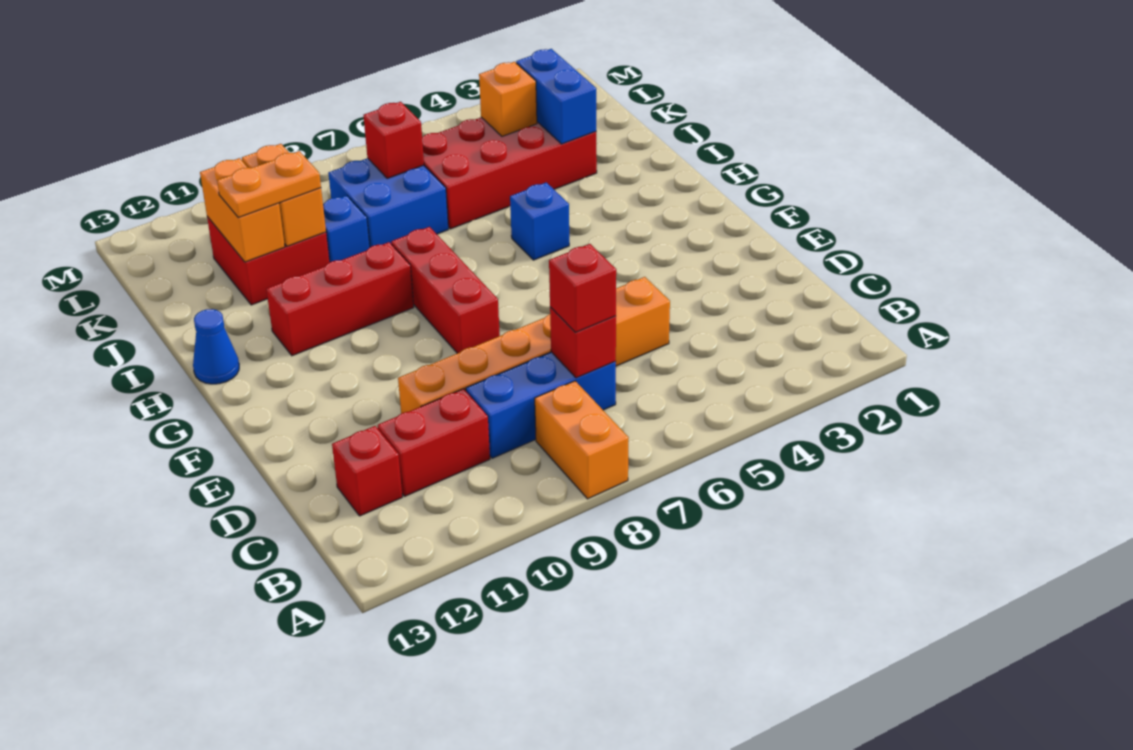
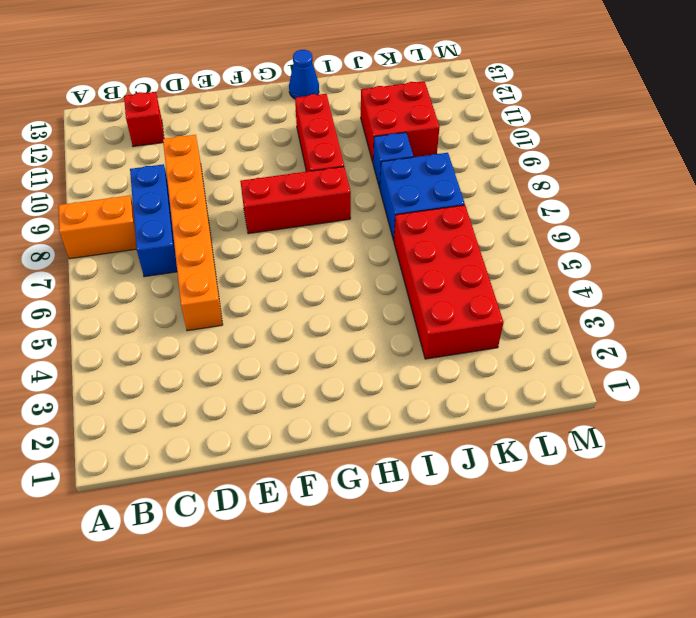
none -> red brick C10:C11 level 1
none -> blue brick H5 level 1
none -> red brick C7 level 2

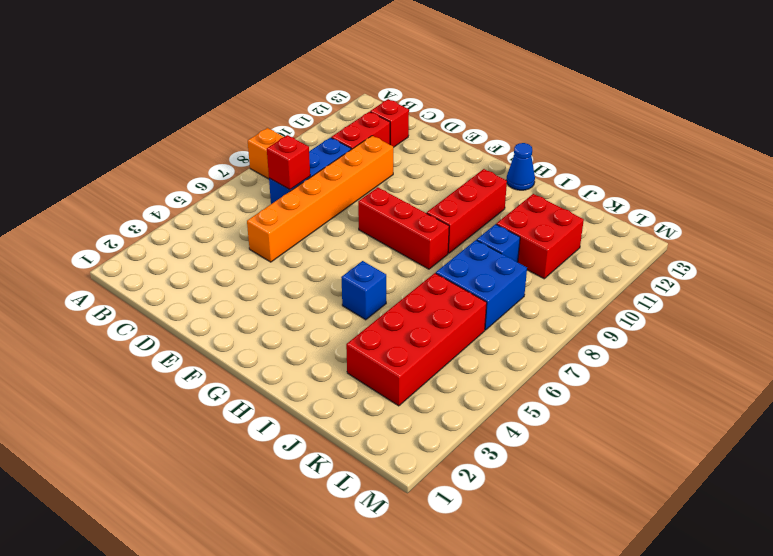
none -> blue brick J3:K3 level 2
none -> orange brick J10:K10 level 2
none -> orange brick J11:K11 level 2

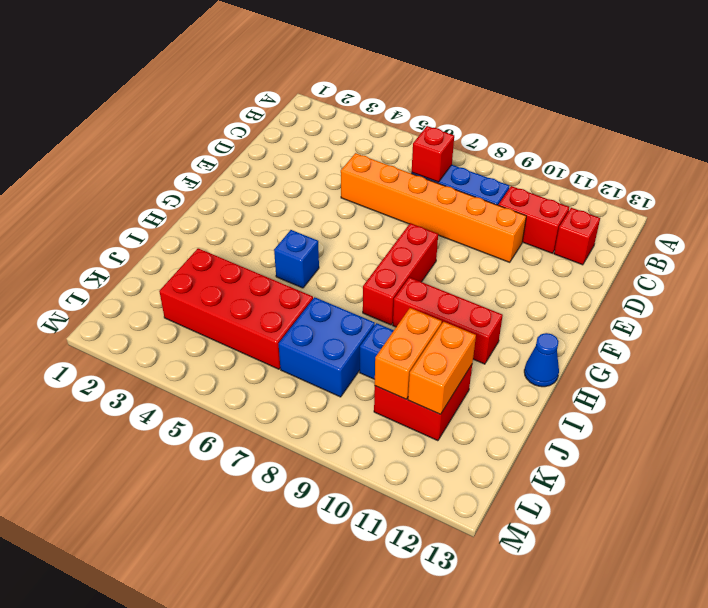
none -> orange brick A8:B8 level 1
none -> blue brick J3:K3 level 2
none -> orange brick K4 level 2

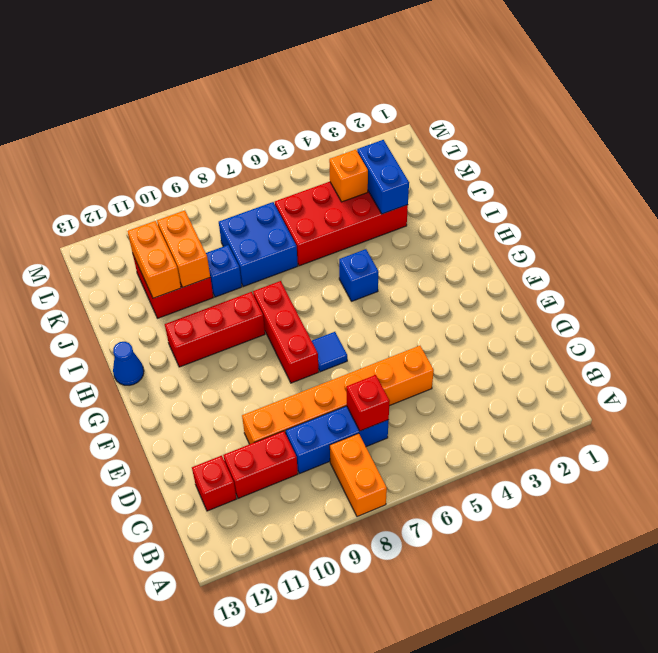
blue tile F7 level 1 -> none
none -> red brick K7 level 2
none -> red brick C7 level 3
none -> orange plate J10:J11 level 3

